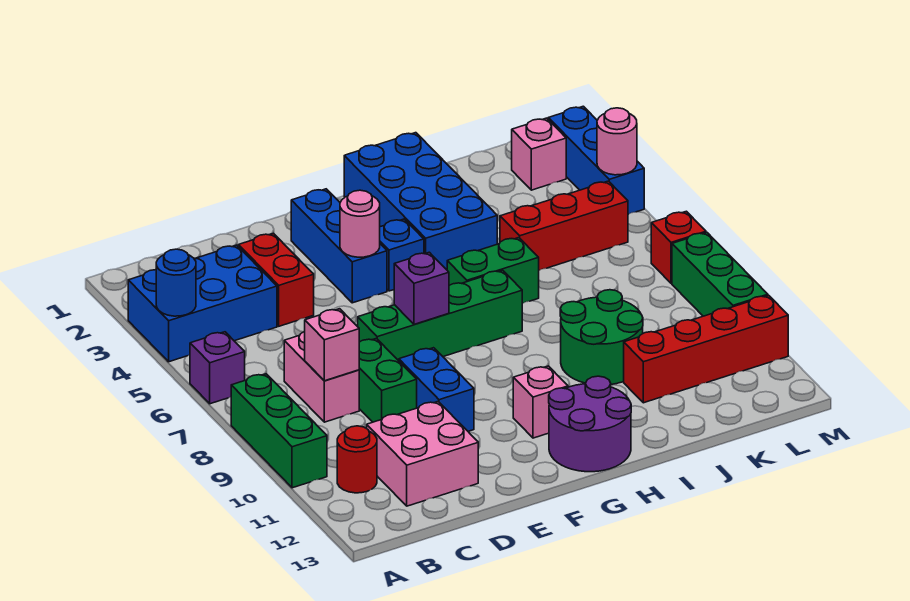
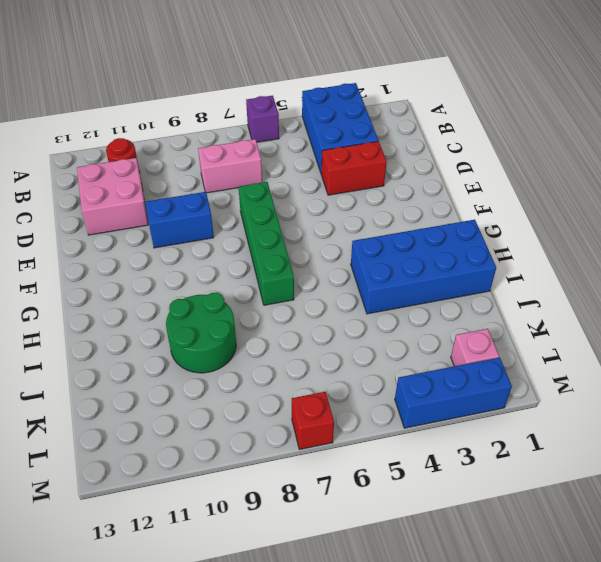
none -> green brick A8:A10 level 1
none -> green brick D8:D9 level 1
none -> blue brick F2:F4 level 1

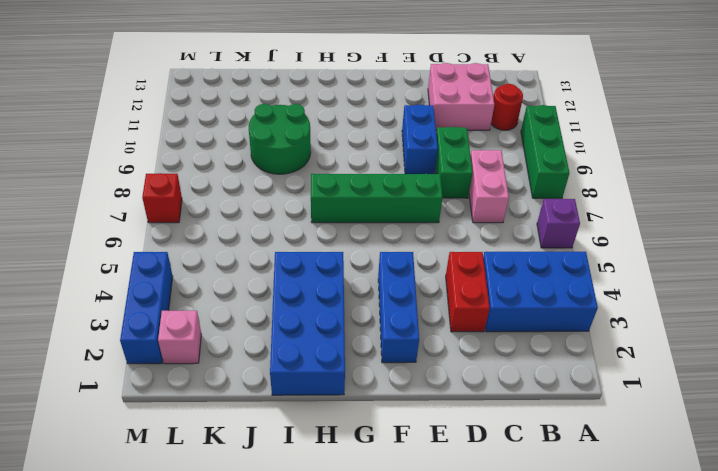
none -> blue brick G4 level 1
none -> pink brick G11 level 1
none -> purple round brick G12:H13 level 1

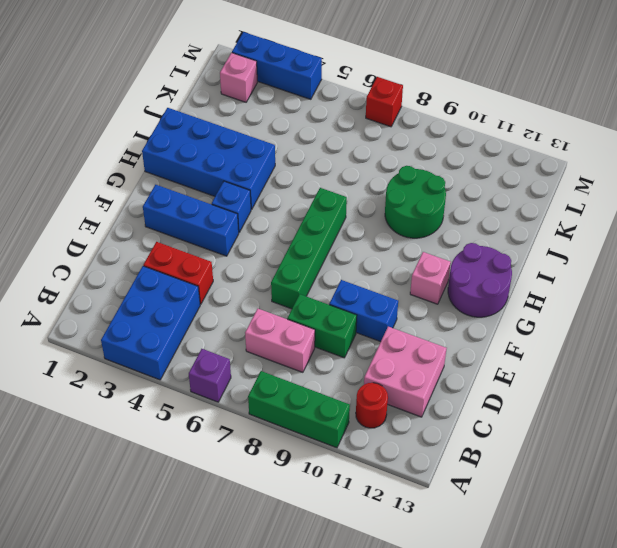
none -> green brick H6:I6 level 1
none -> red brick J5:L5 level 1
none -> red brick J11:M11 level 1

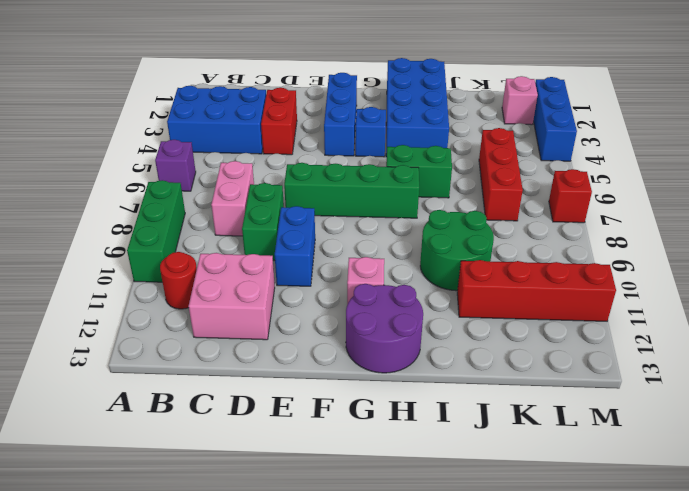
red brick K5:K7 level 1 -> red brick J5:L5 level 1
none -> green brick M8:M10 level 1
none -> blue round brick A4 level 2
none -> pink brick C8 level 2

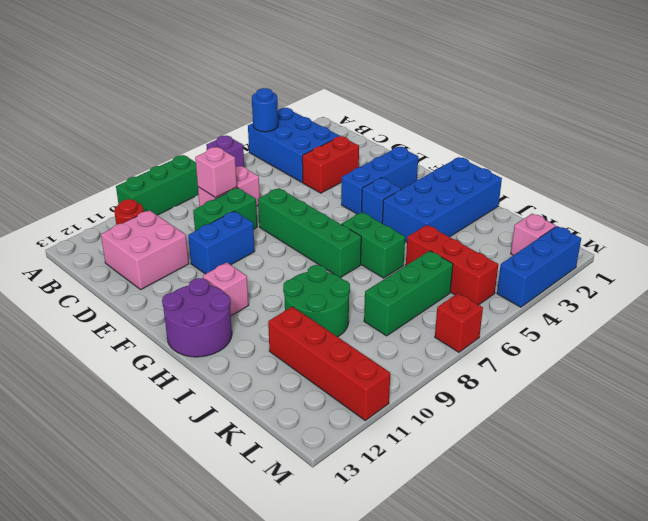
green brick K6:K8 level 1 -> green brick M8:M10 level 1
none -> pink round brick F4 level 2
none -> purple brick F7 level 2
none -> pink round brick M4 level 2

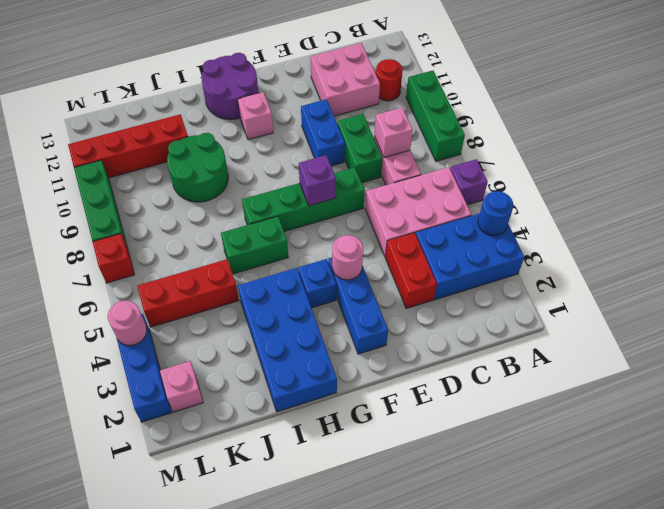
pink brick B5:D6 level 1 -> none

